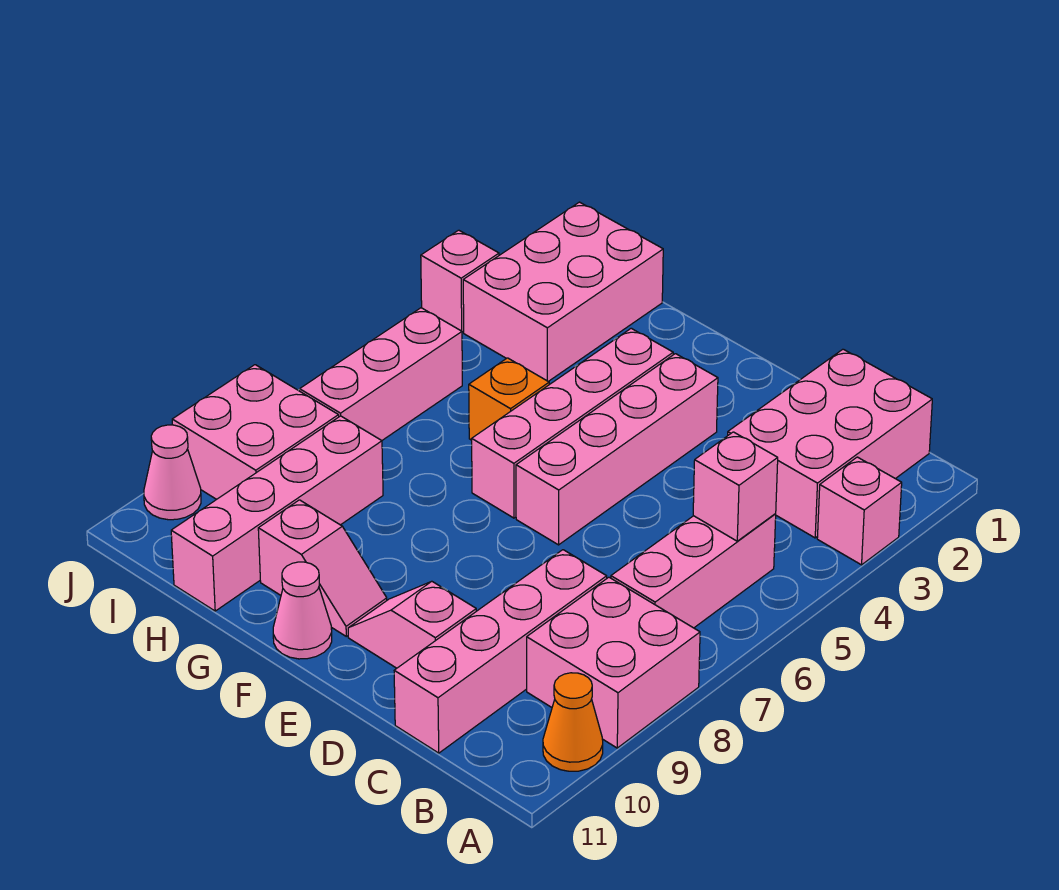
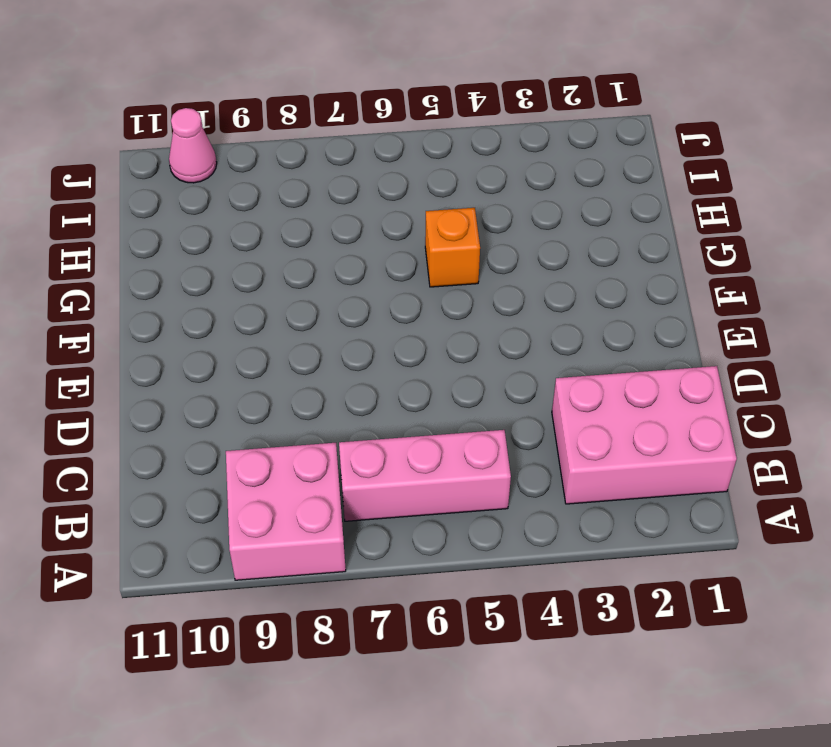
none -> pink brick A3 level 1
none -> orange cone A10 level 1
none -> pink brick C8:C11 level 1

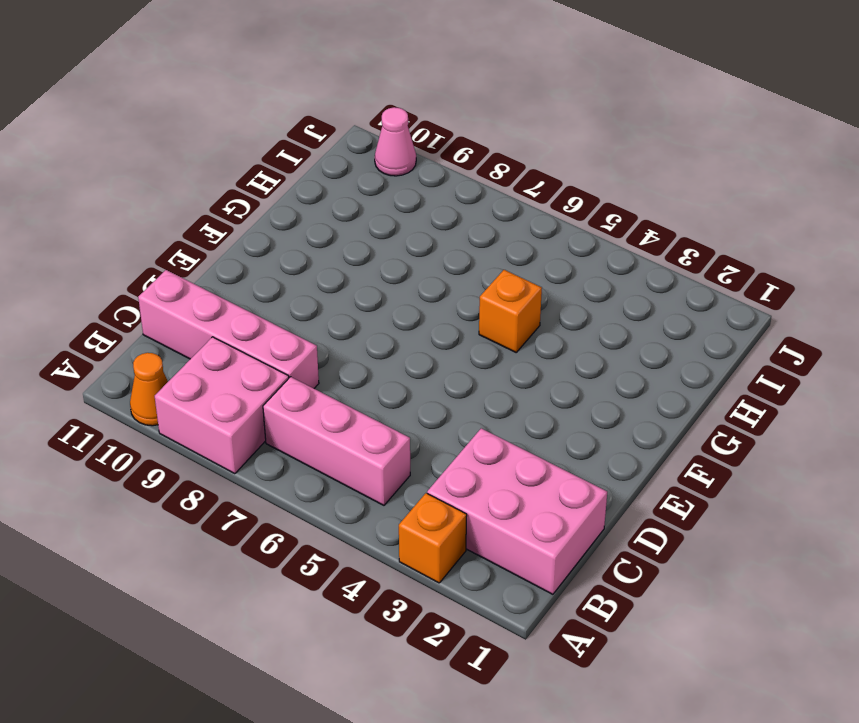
orange brick A3 level 1 -> pink brick A3 level 1
none -> pink slope D10:E10 level 1 top D
none -> pink brick E3:E6 level 1
none -> pink brick F3:F6 level 1

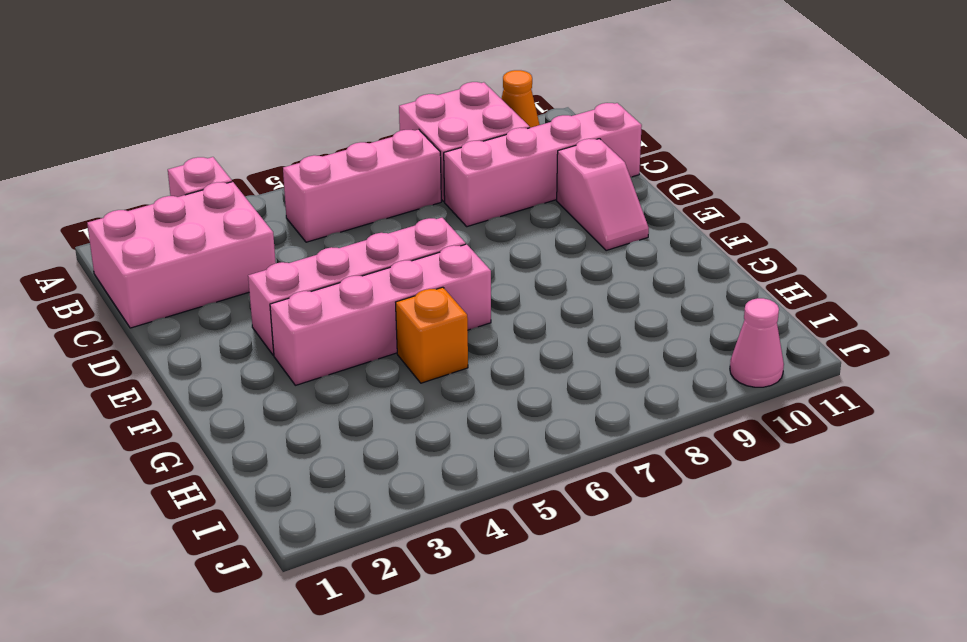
none -> pink slope F10:G10 level 1 top G
none -> pink cone F11 level 1
none -> pink brick H1:I3 level 1

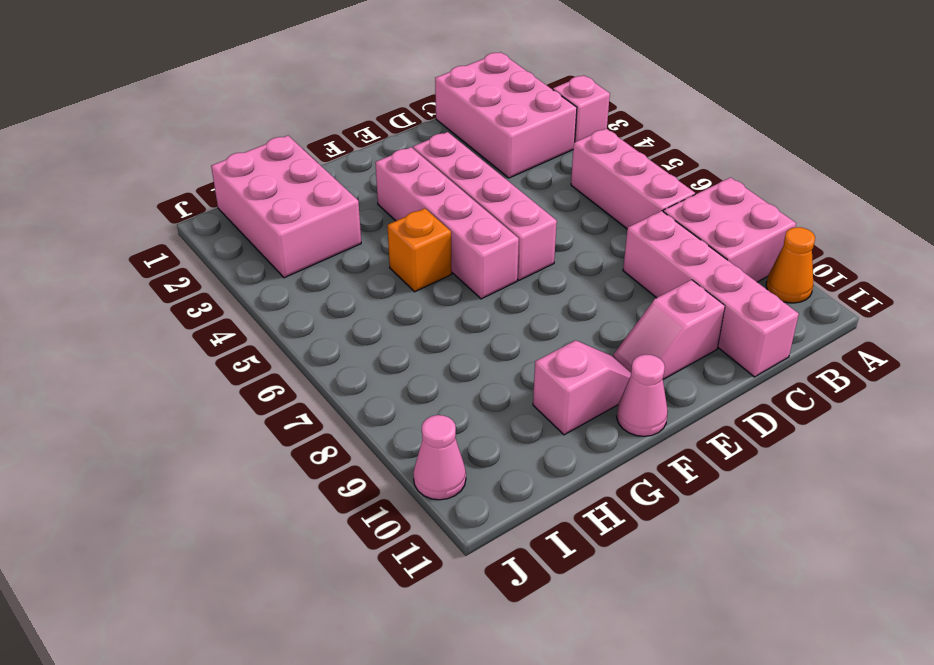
none -> pink brick H8:H11 level 1
none -> pink brick I5:I7 level 1
none -> pink brick I8:J9 level 1

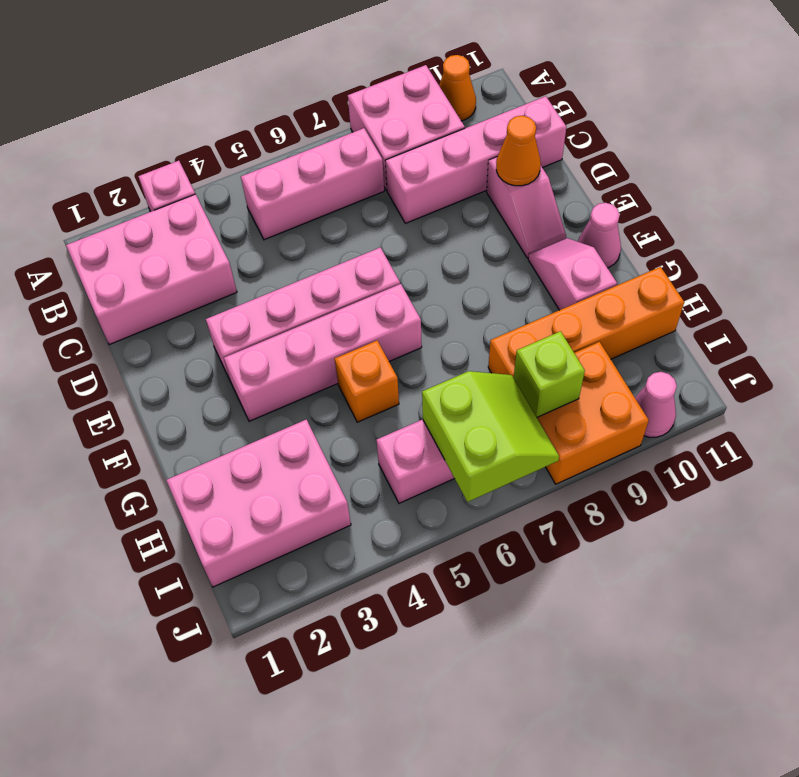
orange cone D10 level 2 -> none
orange brick H8:H11 level 1 -> pink brick H8:H11 level 1
lime slope I6:J7 level 2 top 6 -> none
orange brick I8:J9 level 1 -> pink brick I8:J9 level 1
lime brick I8 level 2 -> none
none -> pink brick J3 level 1
none -> pink brick B5 level 2

